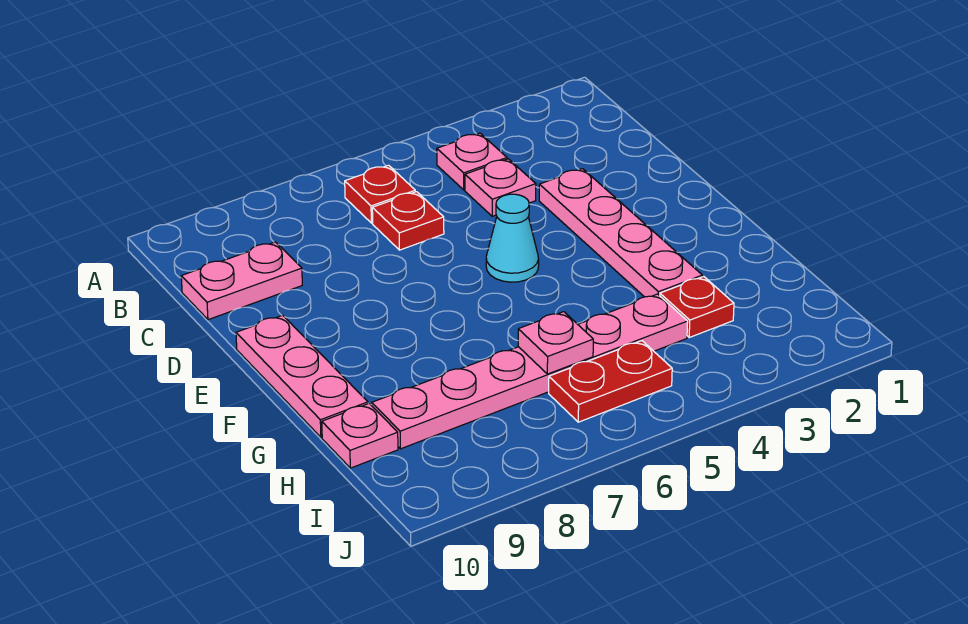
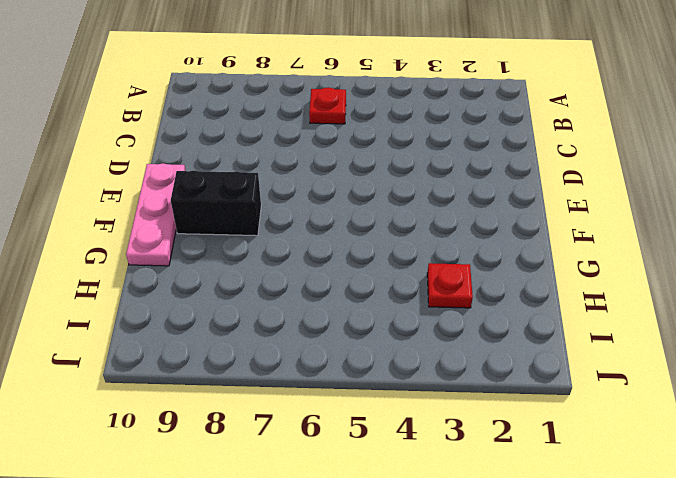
black brick F8:F9 level 1 -> none
none -> pink plate B4 level 1
none -> pink plate C4 level 1
none -> red plate C6 level 1

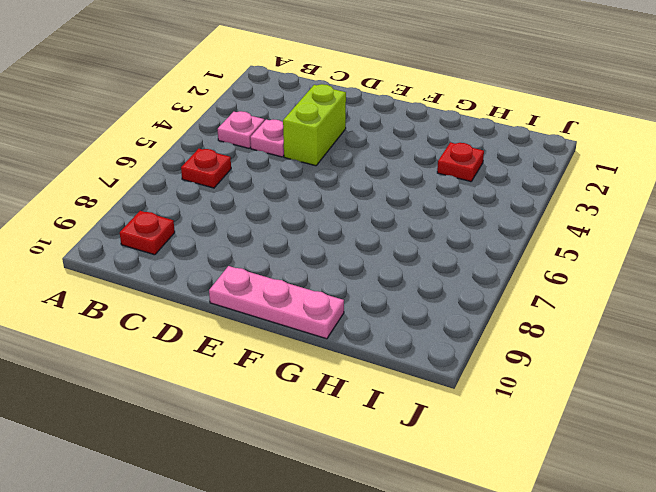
red plate B9 level 1 -> red plate C6 level 1
lime brick D3:D4 level 1 -> pink plate D3:G3 level 1
none -> pink plate C9:C10 level 1
none -> cyan cone E5 level 1
none -> pink plate H4:H9 level 1

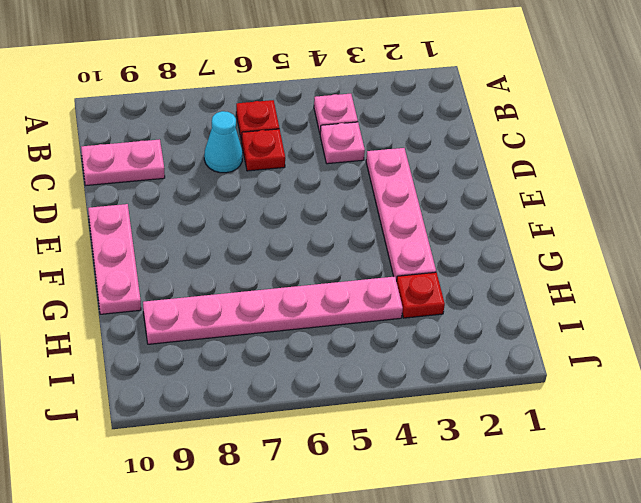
cyan cone C7 level 1 -> cyan cone E5 level 1
none -> pink plate H10 level 1
none -> red plate I5:I6 level 1
none -> pink plate H6 level 2

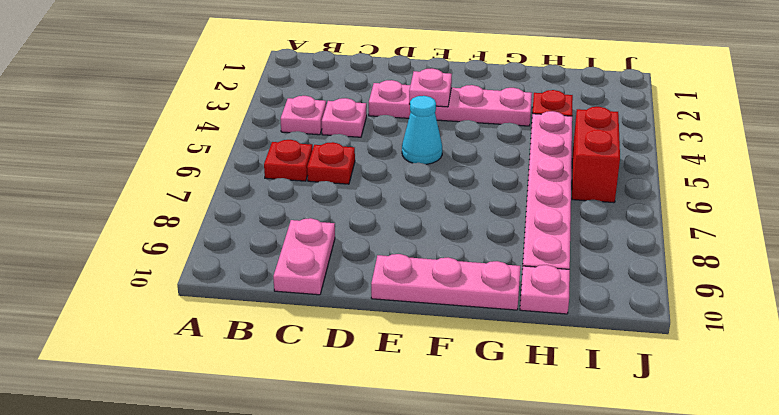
pink plate E3 level 2 -> pink plate H6 level 2
red brick I5:I6 level 1 -> red plate I5:I6 level 1

